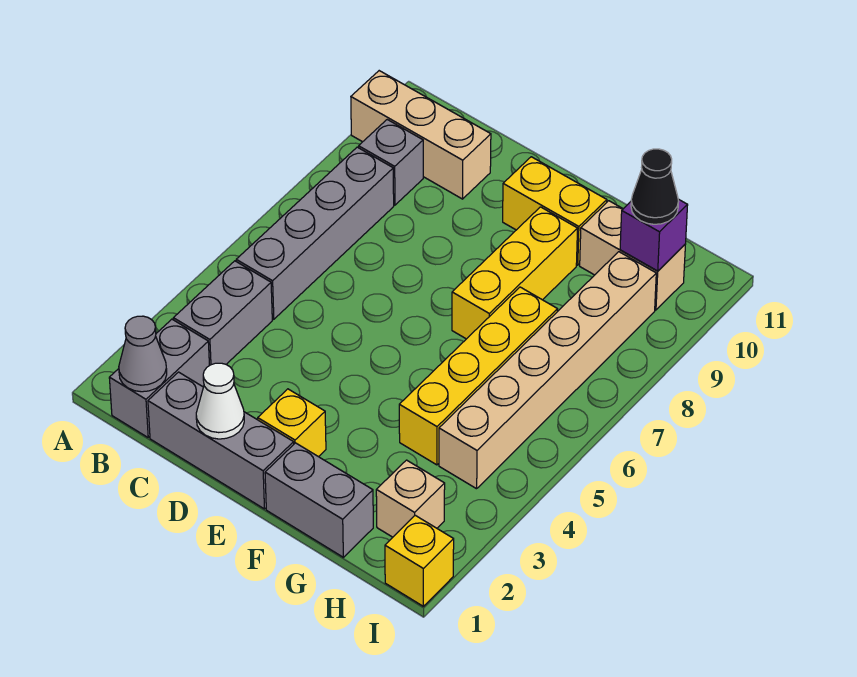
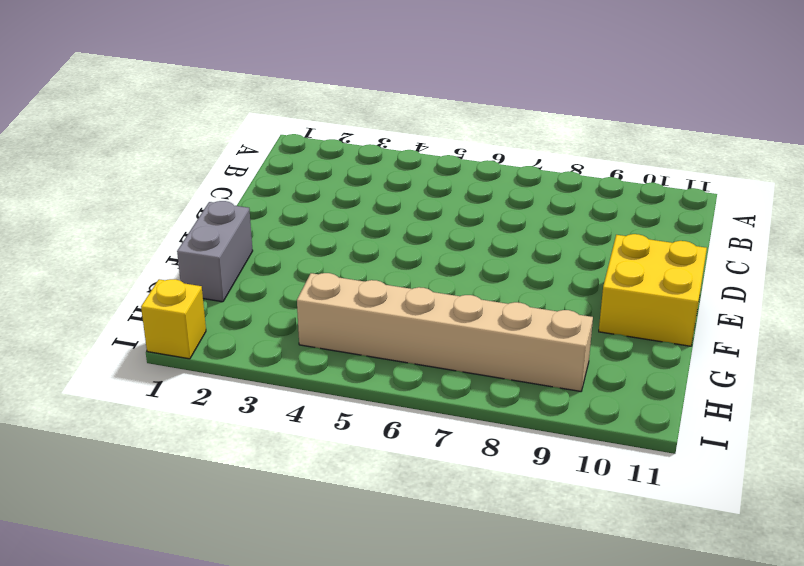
yellow brick E10:F11 level 1 -> yellow brick E10:F10 level 1
none -> tan brick A10:C10 level 1
none -> grey brick B1:B2 level 1
none -> grey brick B3:B4 level 1

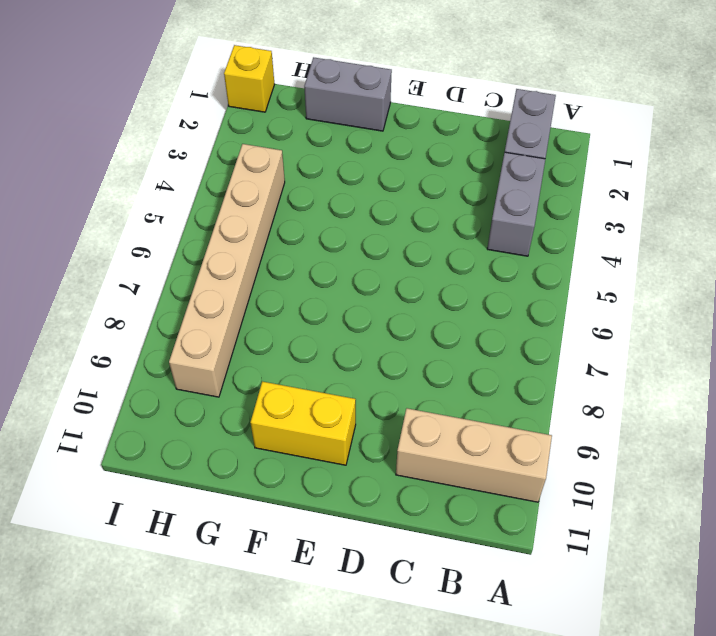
none -> grey brick B5:B8 level 1
none -> grey brick B9 level 1
none -> grey brick C1:E1 level 1

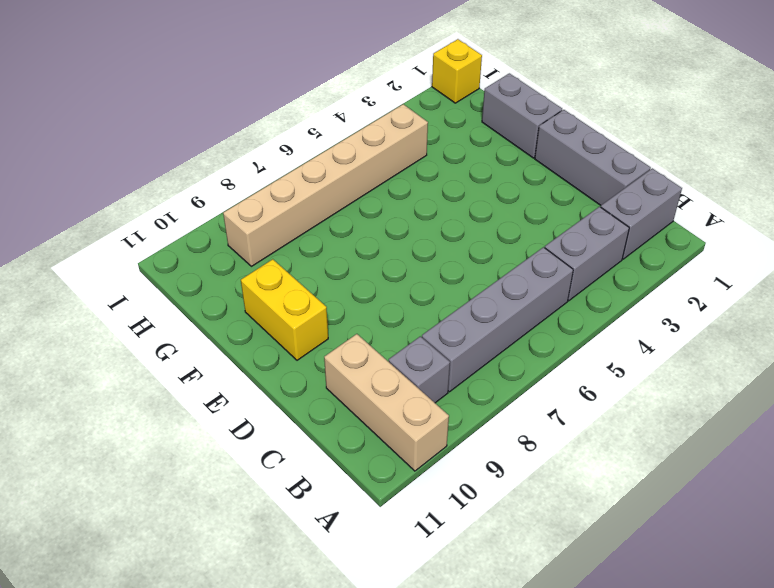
none -> yellow brick E2 level 1
none -> yellow brick F7:F9 level 1
none -> yellow brick G4:G7 level 1

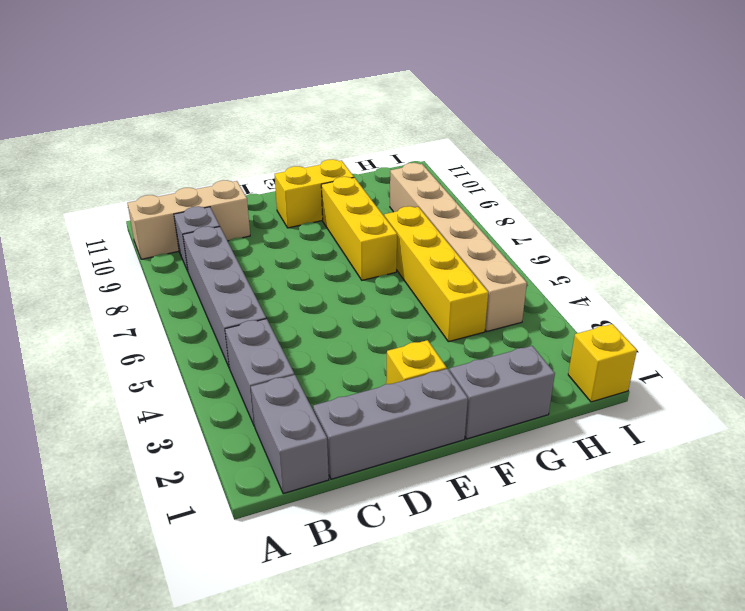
none -> tan brick G10:H10 level 1
none -> tan brick H2 level 1
none -> grey cone B1 level 2

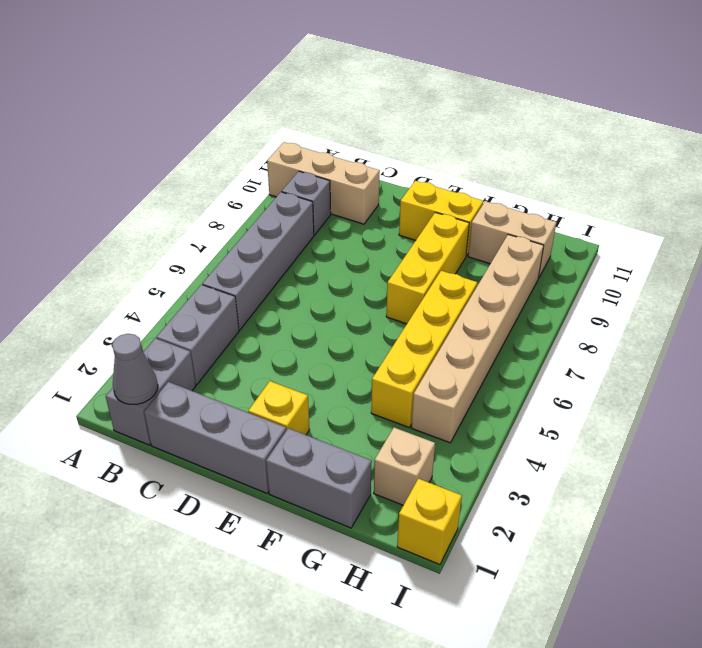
none -> white cone D1 level 2
none -> purple brick H10 level 2
none -> black cone H10 level 3

